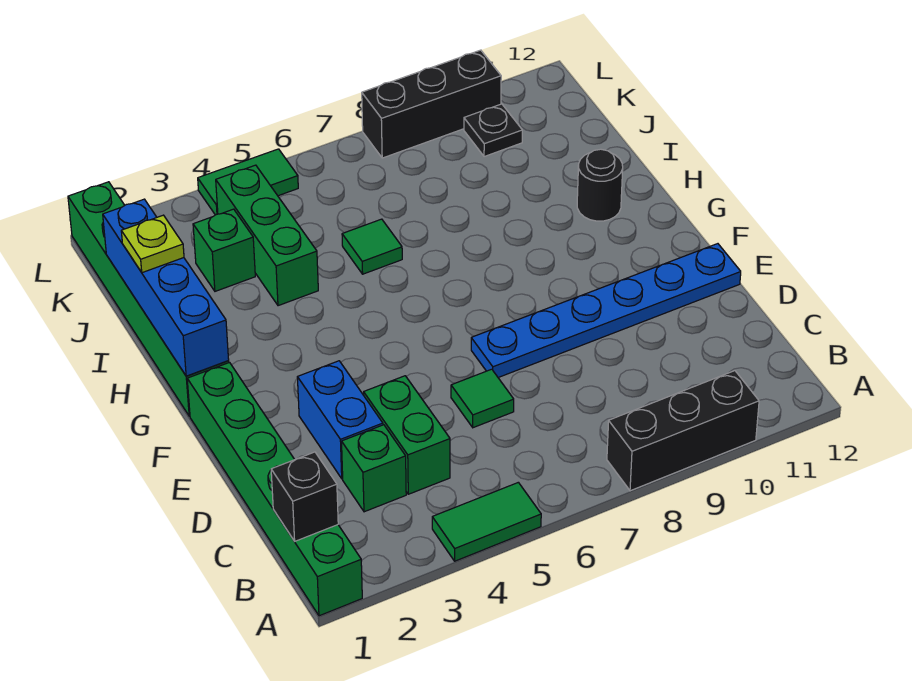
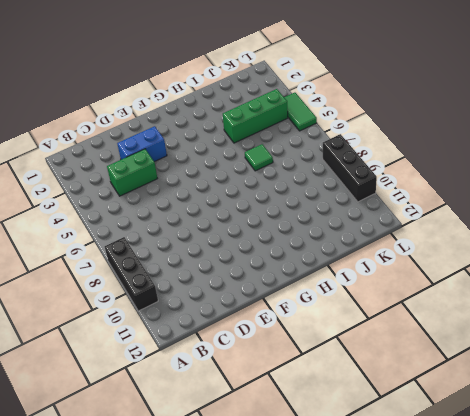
none -> green brick A1:F1 level 1
none -> green tile A4:A5 level 1
none -> green brick C3 level 1

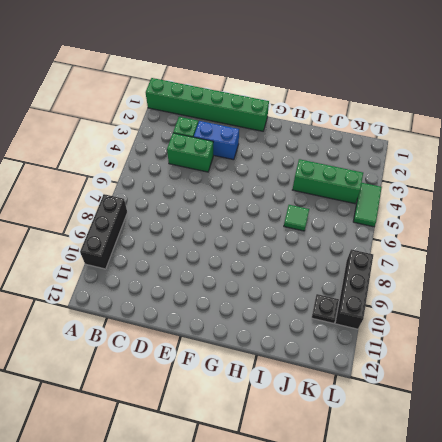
none -> green tile A4:A5 level 1
none -> green tile D6 level 1
none -> blue plate E7:E12 level 1

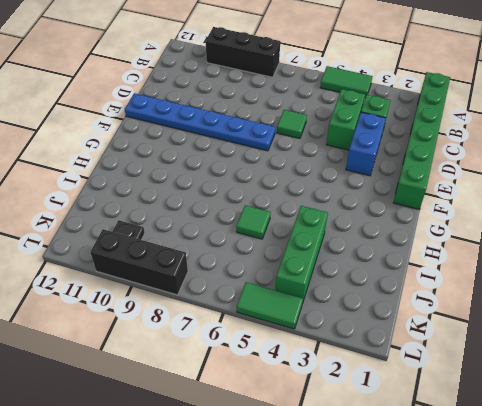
none -> green brick G1:L1 level 1
none -> black round brick H11 level 1
none -> green brick J3 level 1

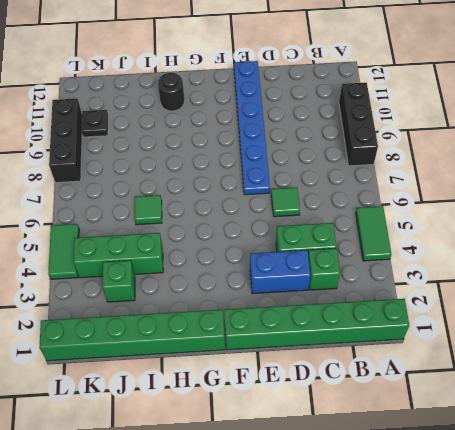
none -> black brick B1 level 2
none -> blue brick G1:J1 level 2
none -> lime plate I1 level 3

